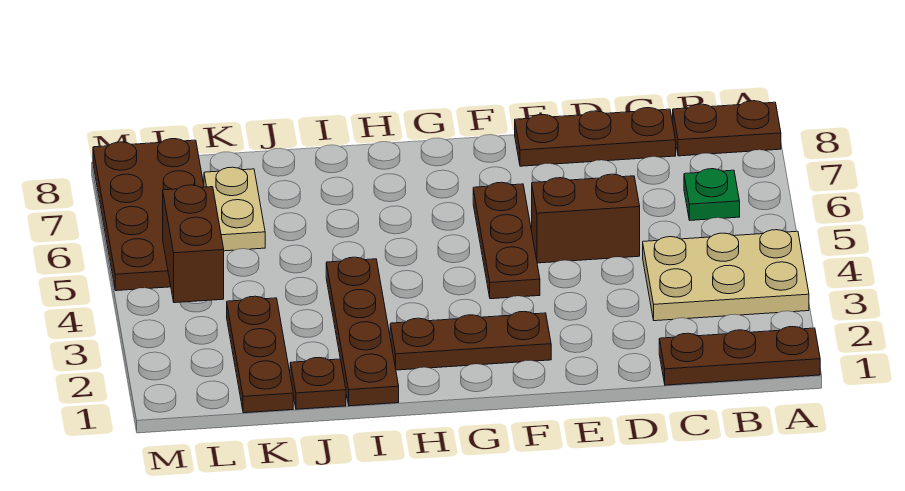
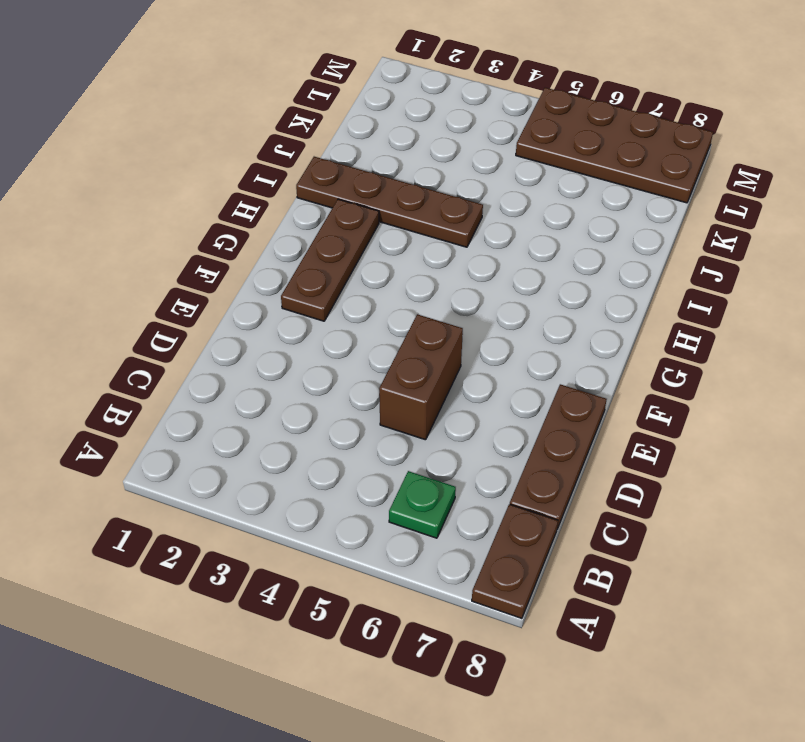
none -> brown plate A1:C1 level 1
none -> tan plate A3:C4 level 1
none -> brown plate F4:F6 level 1

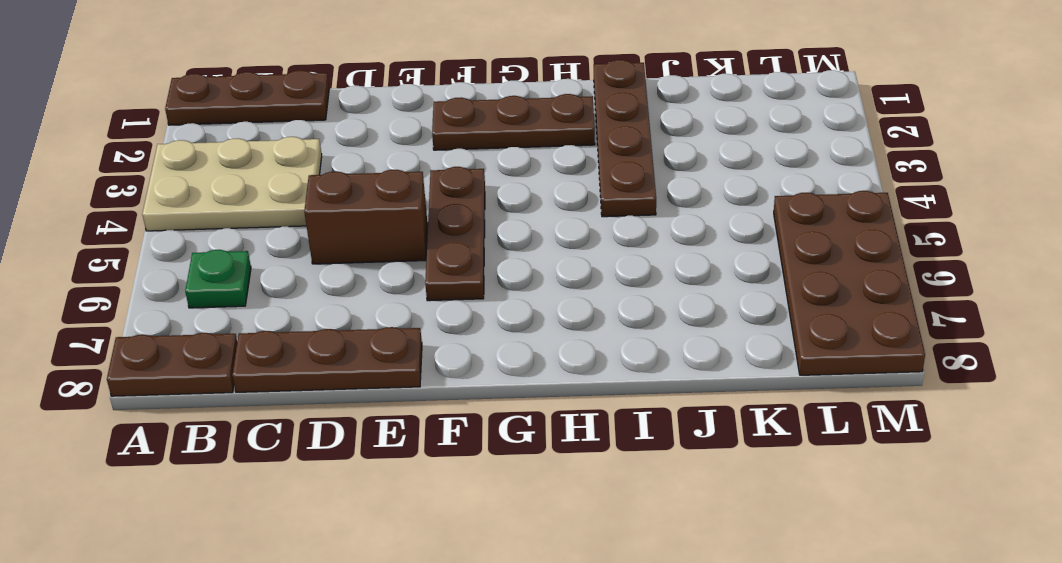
none -> brown plate J1 level 1
none -> brown plate K1:K3 level 1
none -> tan plate K6:K7 level 1

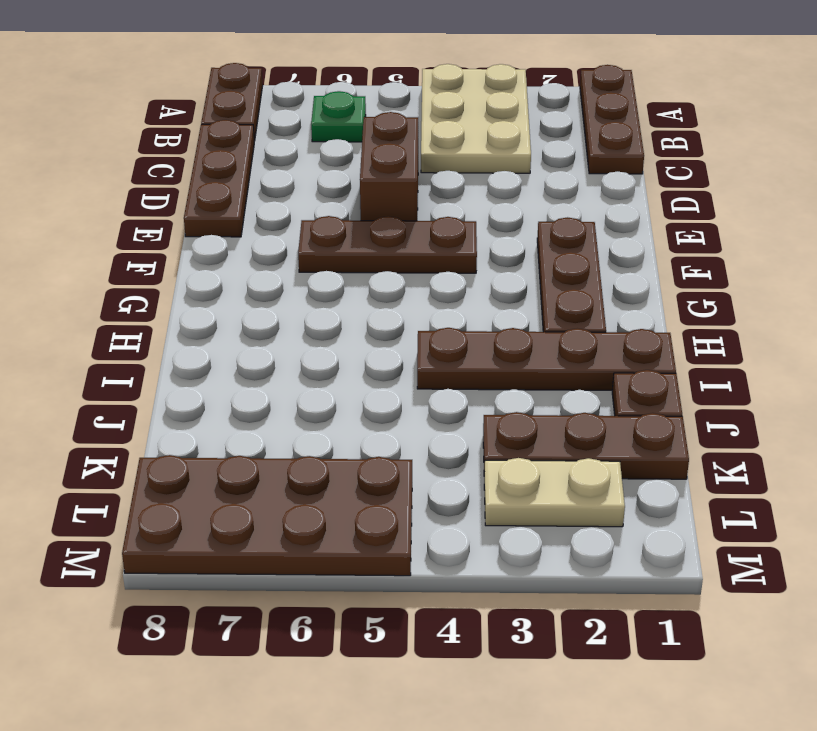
tan plate L2:L3 level 1 -> tan plate K6:K7 level 1
none -> brown brick L4:L5 level 2

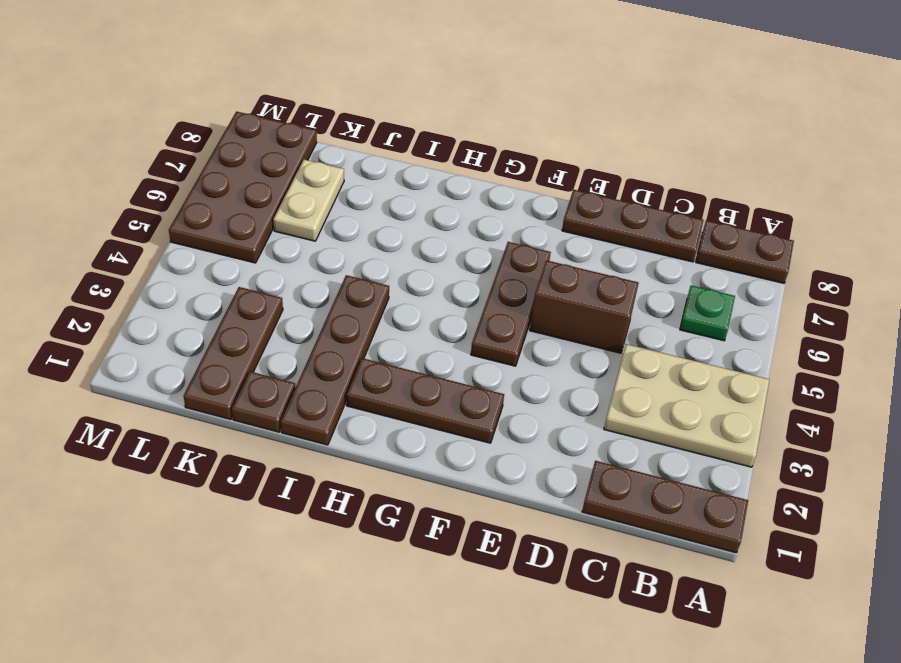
none -> brown brick L4:L5 level 2

